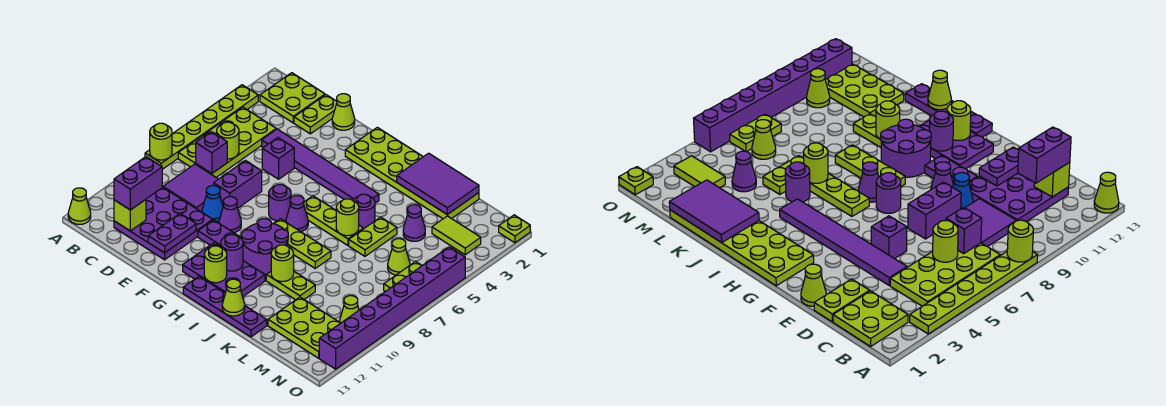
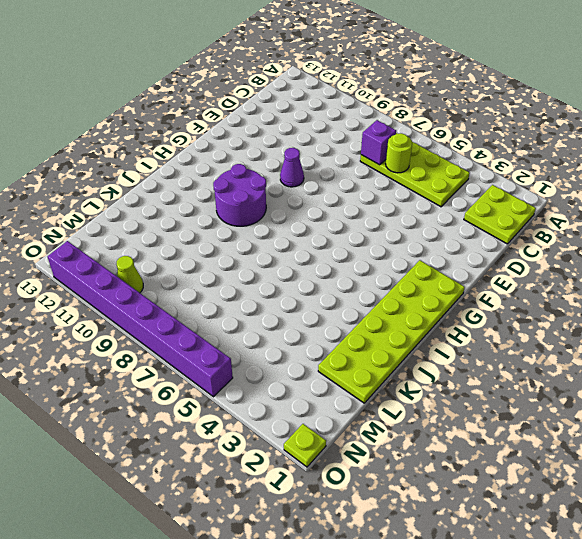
none -> lime plate A3:A8 level 1
none -> lime cone A13 level 1
none -> purple tile C8:D9 level 1
none -> purple plate C10:E12 level 1

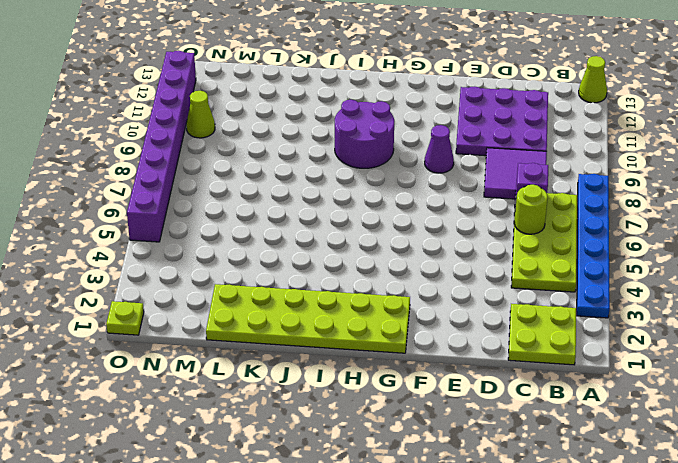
blue plate A3:A8 level 1 -> lime plate A3:A8 level 1
none -> lime plate D1:D2 level 1
none -> purple tile D4:I4 level 1
none -> lime cone E1 level 1
none -> purple brick E5 level 1

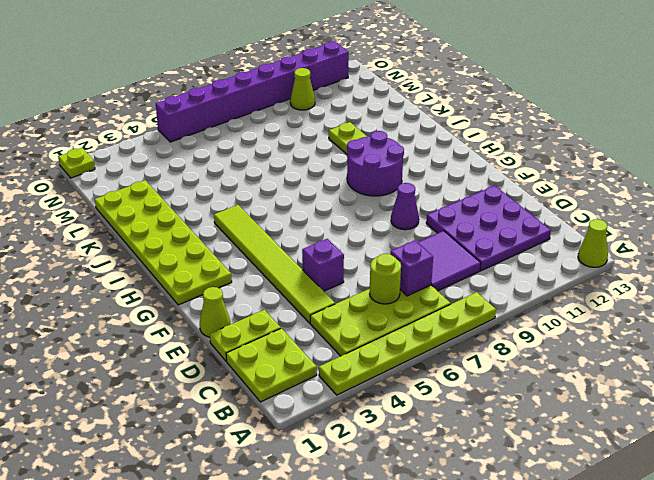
lime tile D4:I4 level 1 -> purple tile D4:I4 level 1
none -> purple brick E7:E8 level 1
none -> blue cone E9 level 1
none -> purple plate F10:G10 level 1
none -> purple round brick G7 level 1

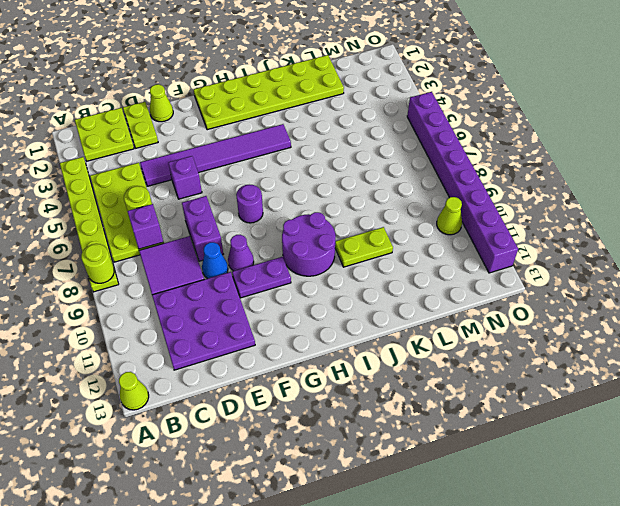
none -> purple plate G11:I12 level 1
none -> lime plate H6:J6 level 1
none -> purple cone H7 level 1
none -> lime plate H8:J8 level 1

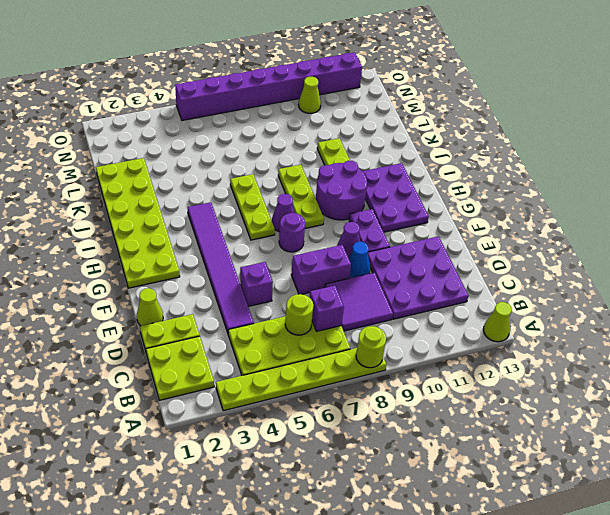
none -> purple plate H13:K13 level 1
none -> purple round brick J5 level 1
none -> lime plate K5:K6 level 1
none -> purple cone L4 level 1

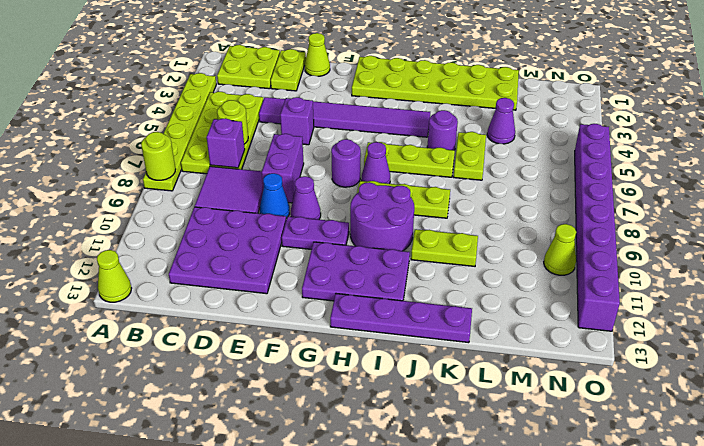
none -> lime plate L11:N12 level 1
none -> lime tile M3:N3 level 1
none -> lime cone M6 level 1
none -> lime plate N6:N7 level 1

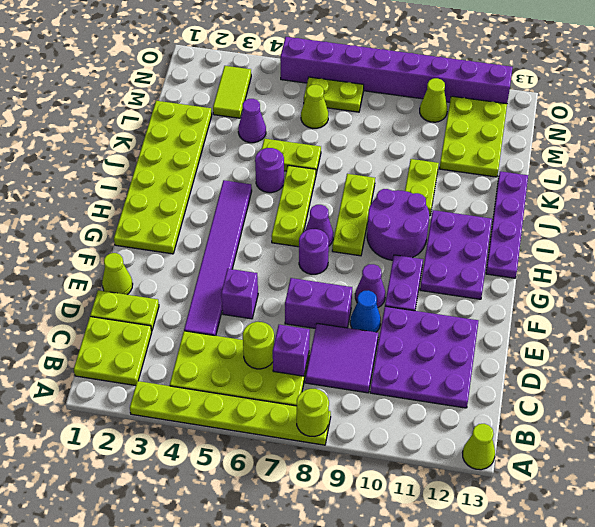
none -> lime plate O1 level 1
none -> lime brick C12 level 2
none -> purple plate E11:E12 level 2
none -> purple round brick H11 level 2

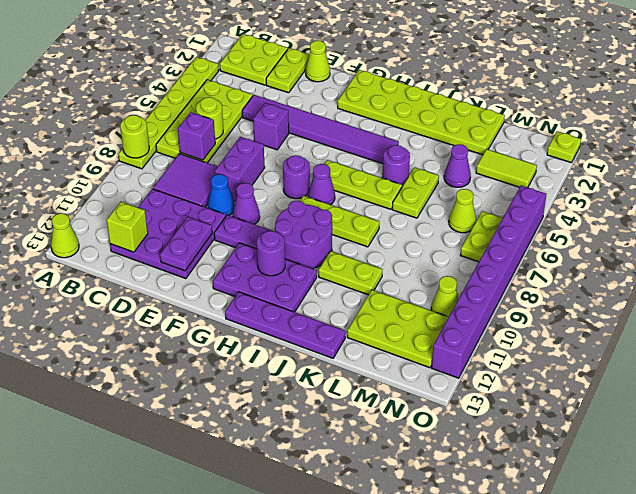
none -> lime round brick H12 level 2
none -> purple tile J1:L2 level 2
none -> lime round brick J6 level 2
none -> lime round brick J10 level 2

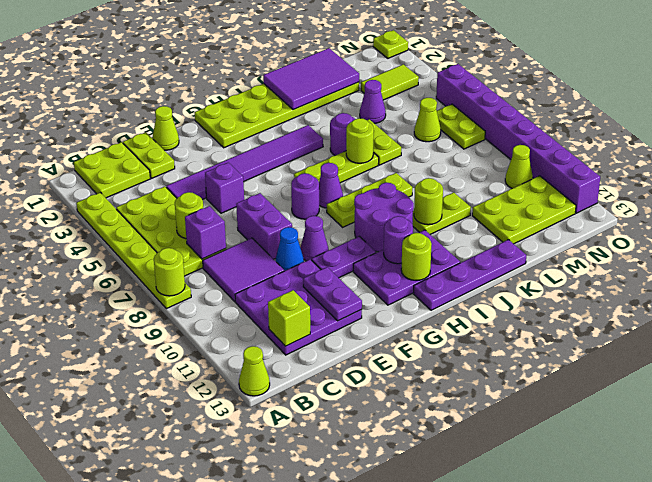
none -> lime cone J13 level 2
none -> purple brick C11:C12 level 3

